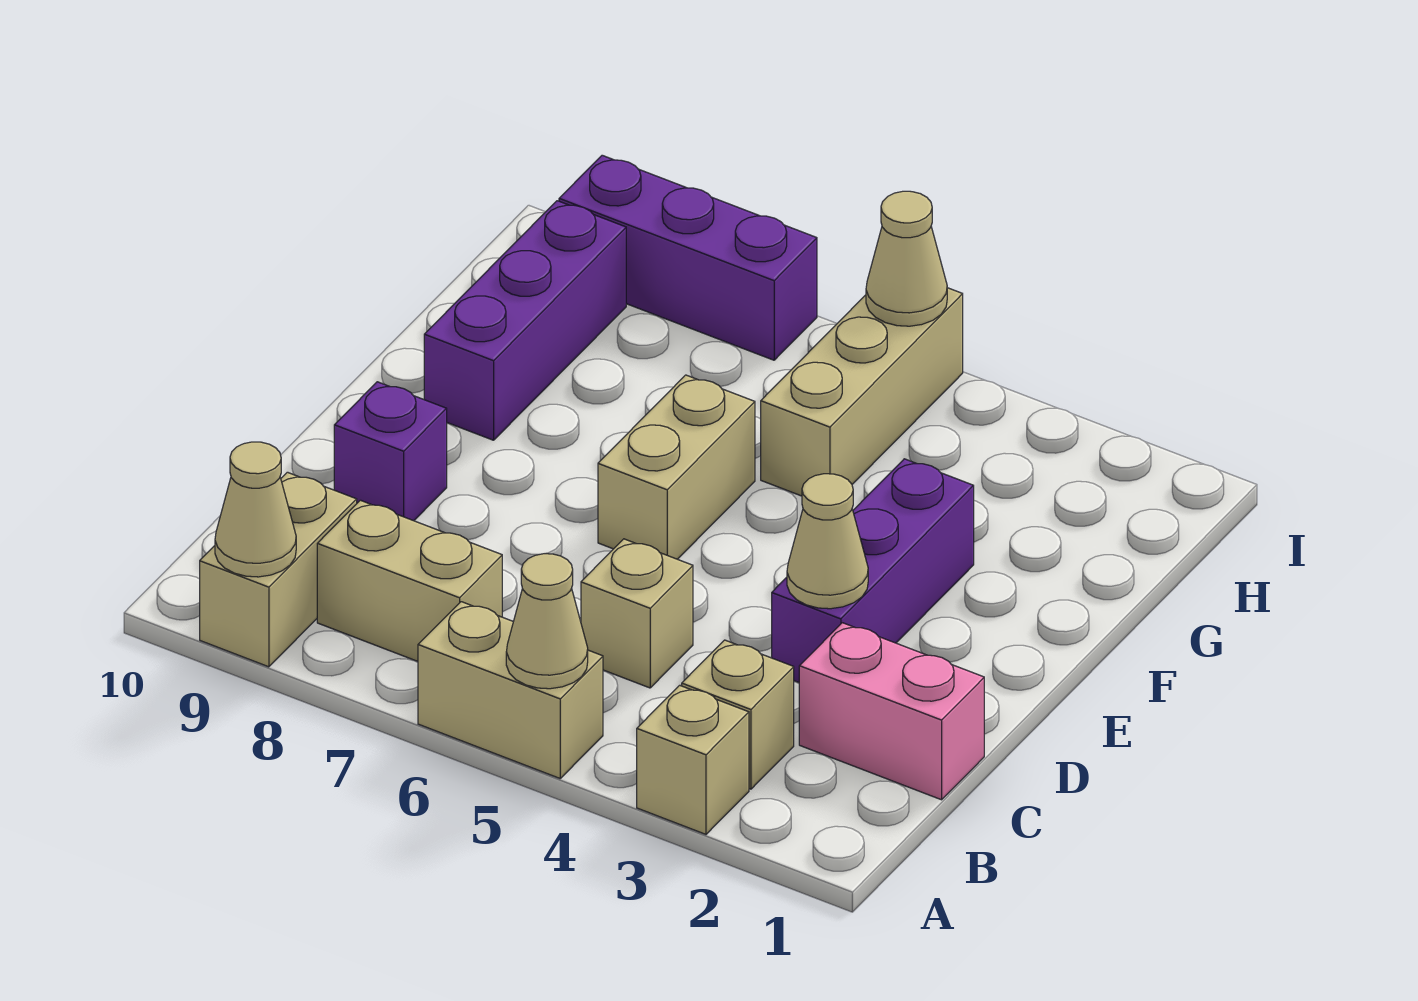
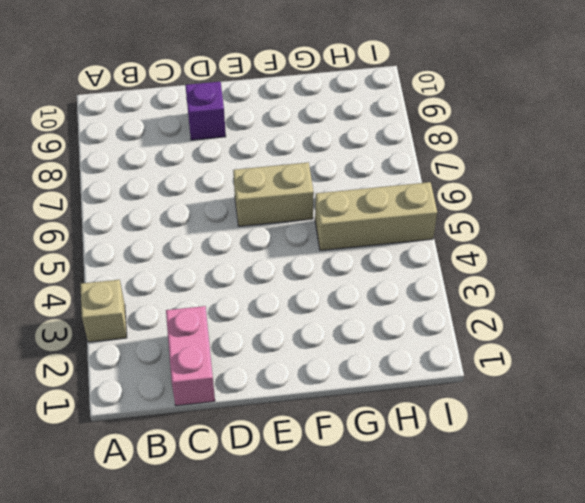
none -> tan brick A5:A6 level 1
none -> tan brick A9:B9 level 1
none -> tan brick B3 level 1

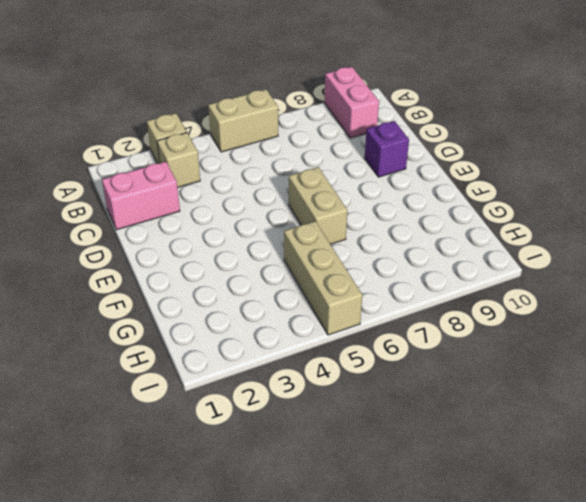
pink brick A9:B9 level 1 -> tan brick A9:B9 level 1
none -> tan brick B7:B8 level 1
none -> tan brick C5 level 1
none -> purple brick D3:F3 level 1

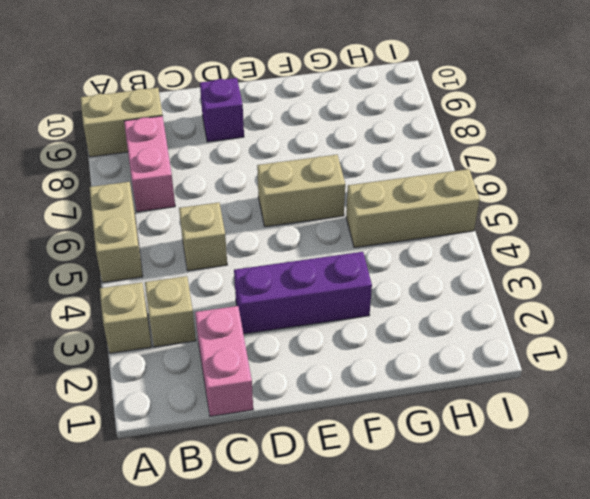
pink brick B7:B8 level 1 -> tan brick B7:B8 level 1
none -> purple brick F9:H9 level 1
none -> purple brick I7:I9 level 1
none -> tan cone A5 level 2

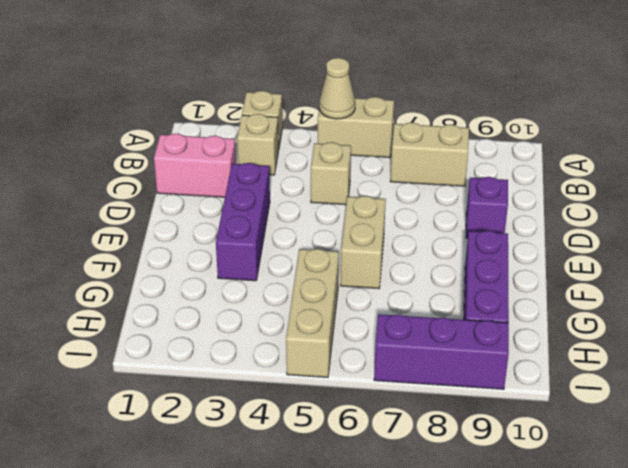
none -> tan brick A9:B9 level 1
none -> tan cone A9 level 2
none -> tan cone D3 level 2

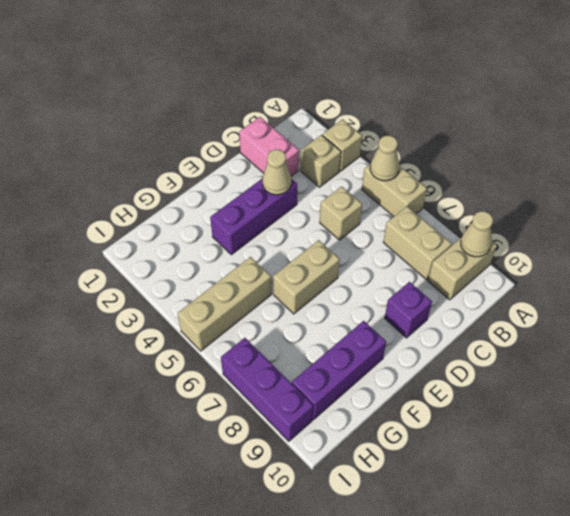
none -> tan cone I5 level 2

